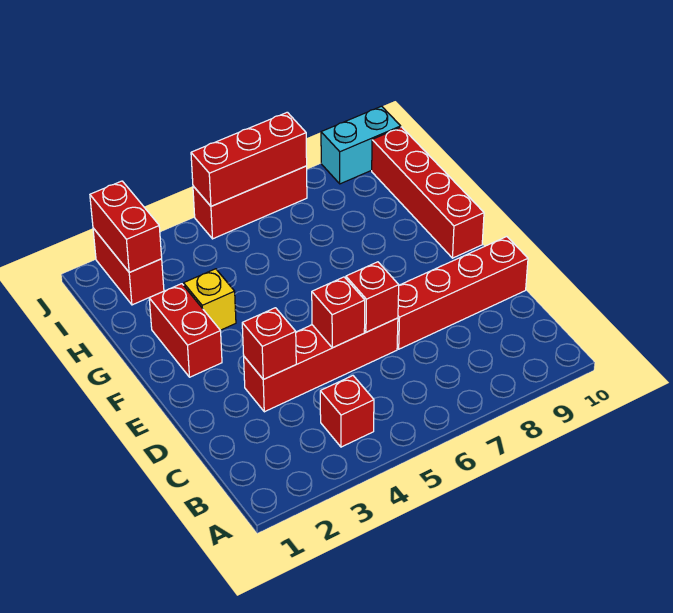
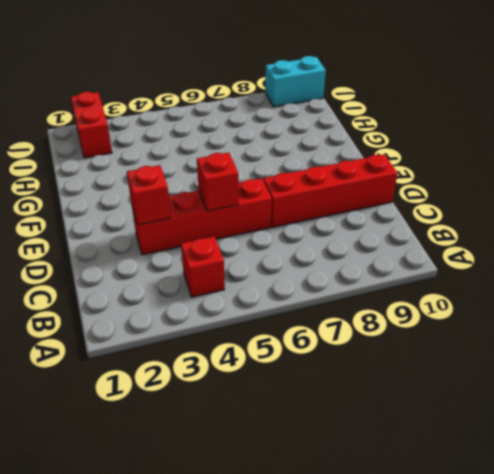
none -> red brick F2:G2 level 1
none -> red brick F10:I10 level 1
none -> yellow brick G3 level 1

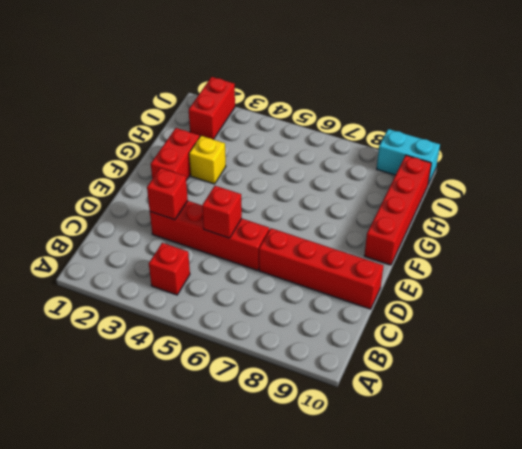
none -> red brick J5:J7 level 1
none -> red brick D6 level 2
none -> red brick I2:J2 level 2

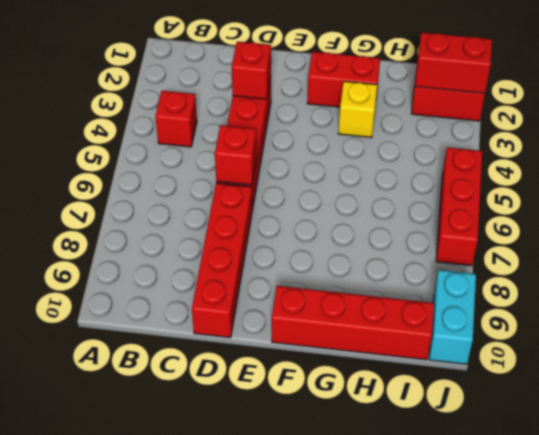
none -> red brick D5 level 2
none -> red brick J5:J7 level 2

